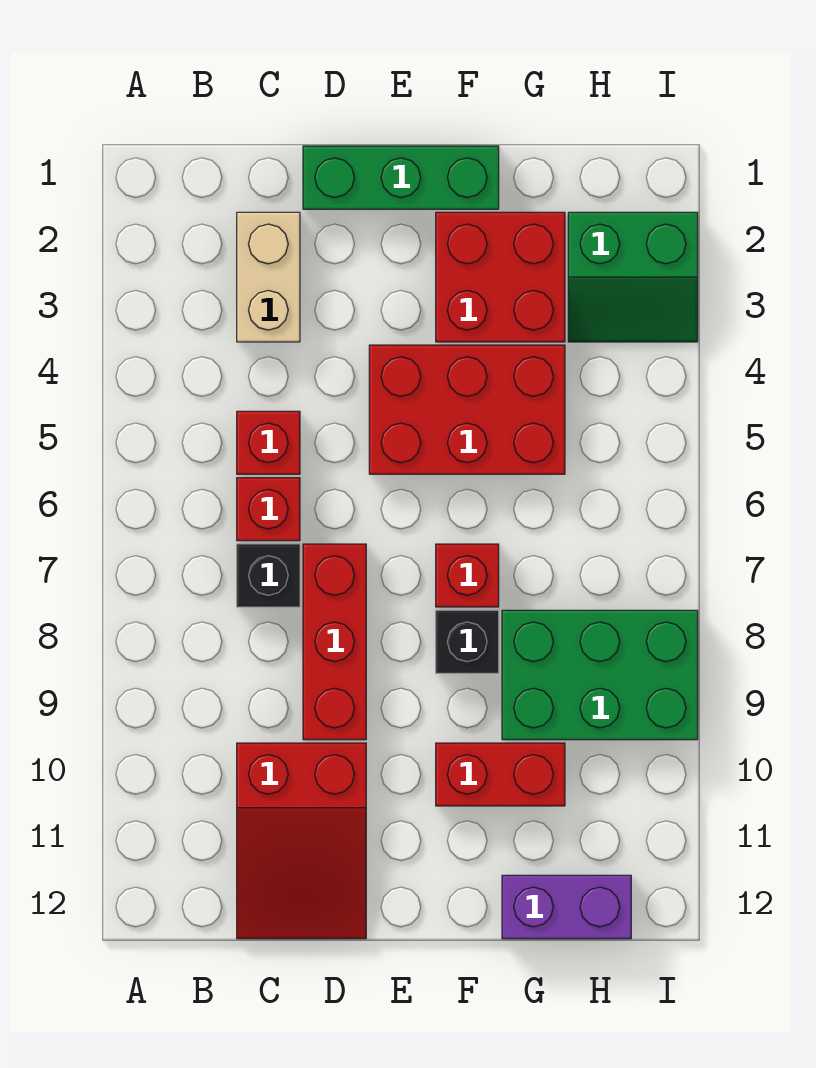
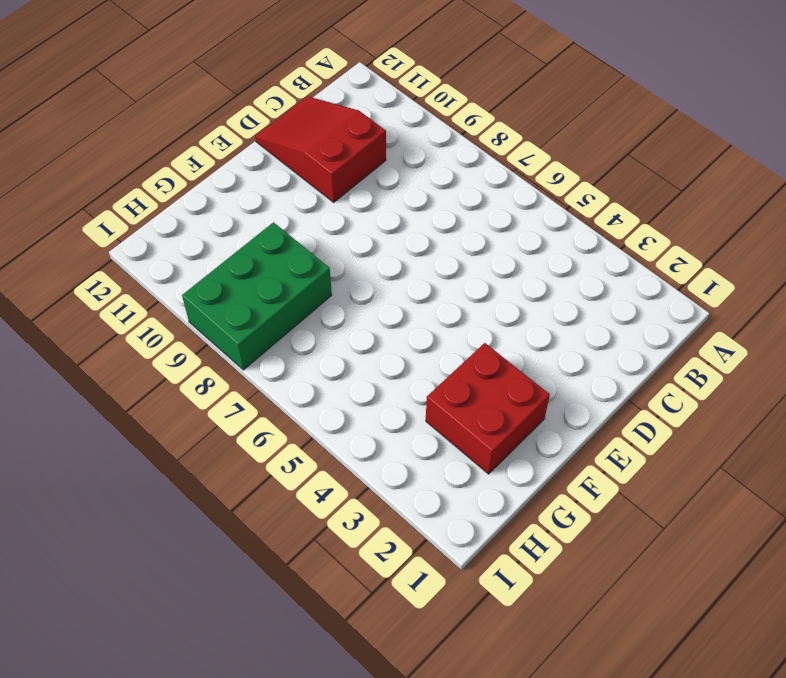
none -> tan brick C2:C3 level 1
none -> red brick C5 level 1
none -> red brick C6 level 1

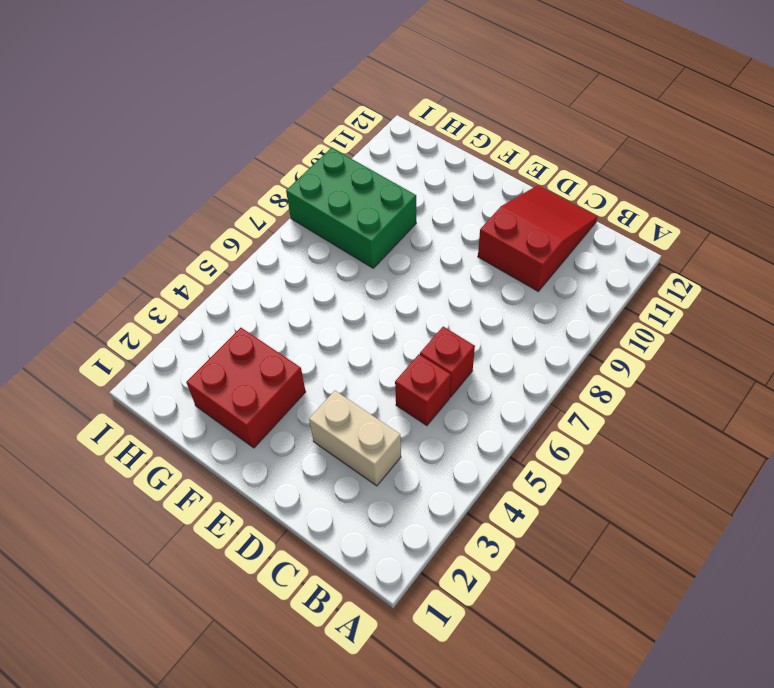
tan brick C3:D3 level 1 -> tan brick C2:C3 level 1
none -> black brick C7 level 1
none -> green brick D1:F1 level 1
none -> red brick D7:D9 level 1

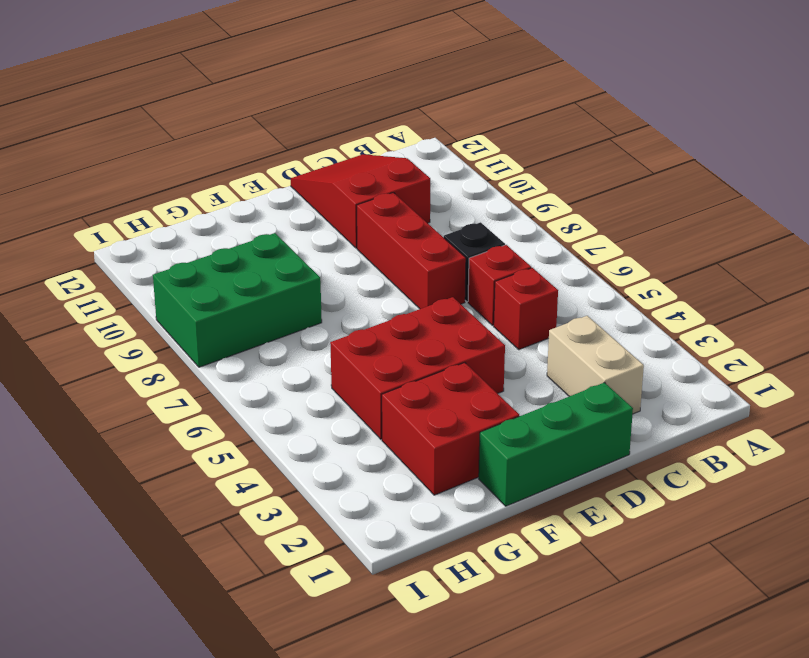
none -> red brick F7 level 1
none -> black brick F8 level 1
none -> red brick F10:G10 level 1

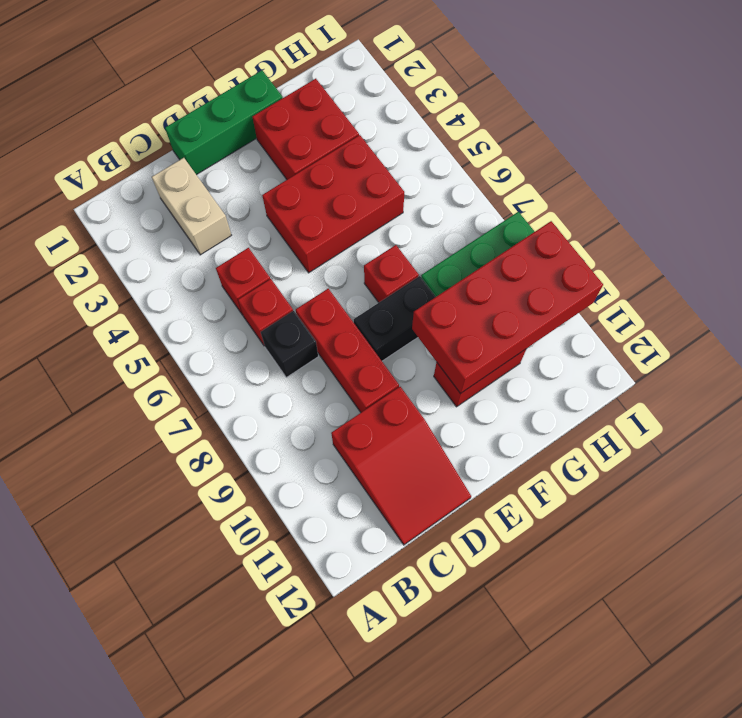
black brick E8:F8 level 1 -> black brick F8 level 1
red brick F9:I10 level 2 -> none
none -> purple brick G12:H12 level 1
none -> green slope H2:I3 level 1 top 2

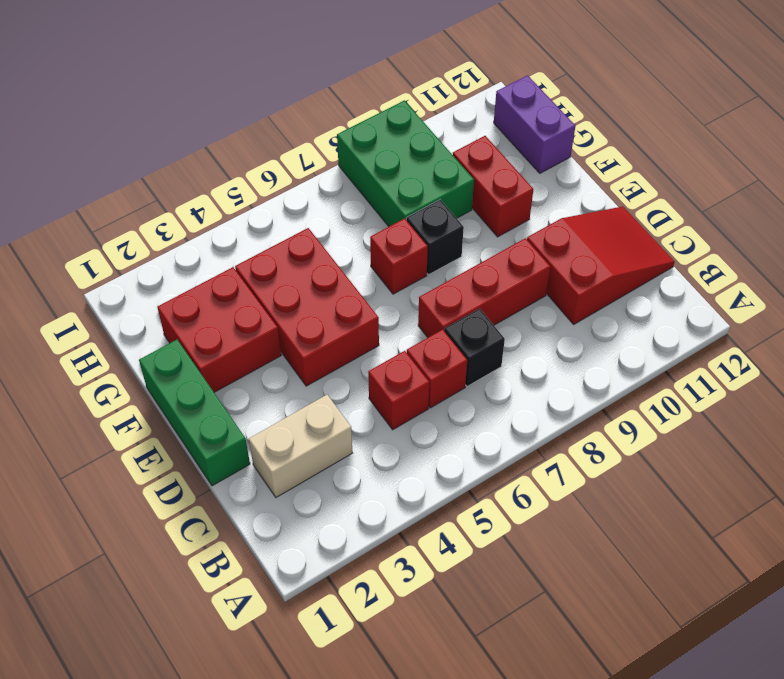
none -> green slope H2:I3 level 1 top 2

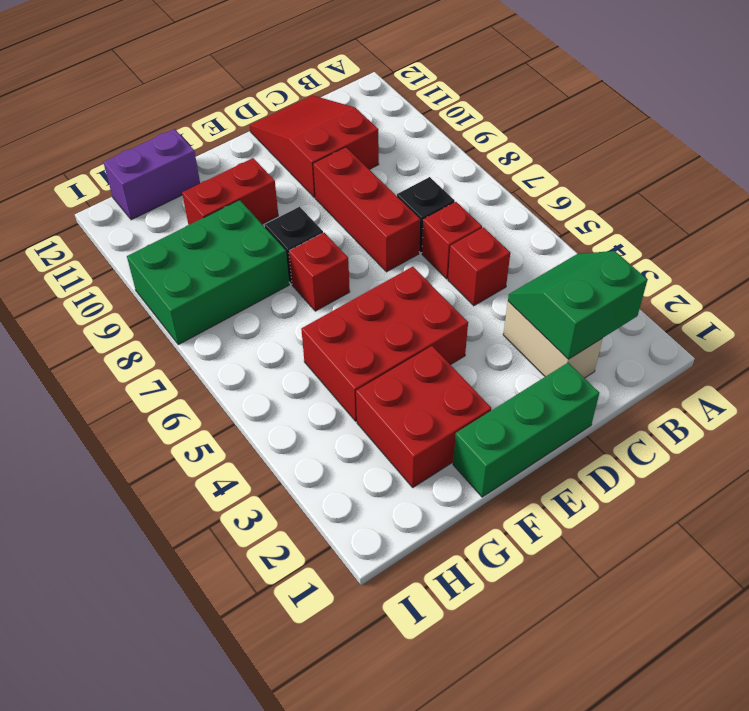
green slope B2:C3 level 2 top 2 -> green slope H2:I3 level 1 top 2

